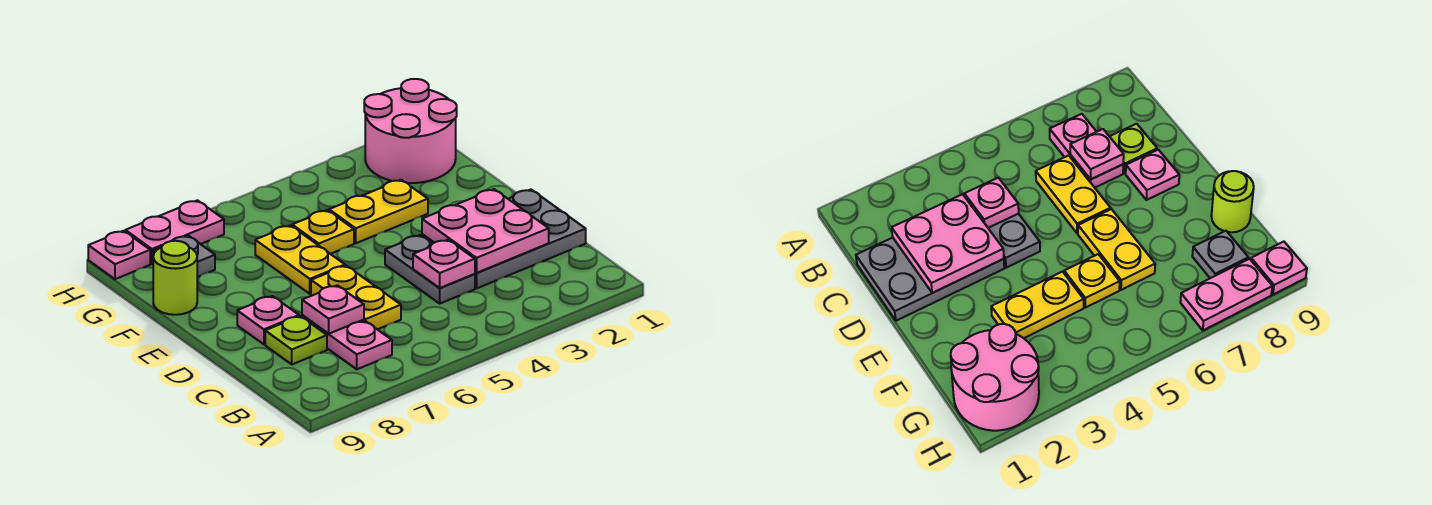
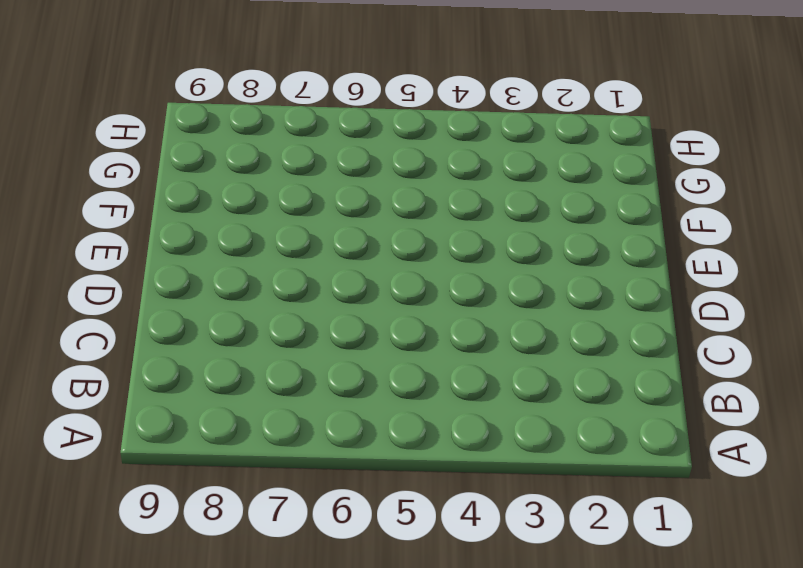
none -> pink plate B7:C7 level 1
none -> grey plate C1:D3 level 1
none -> grey plate C4:D4 level 1

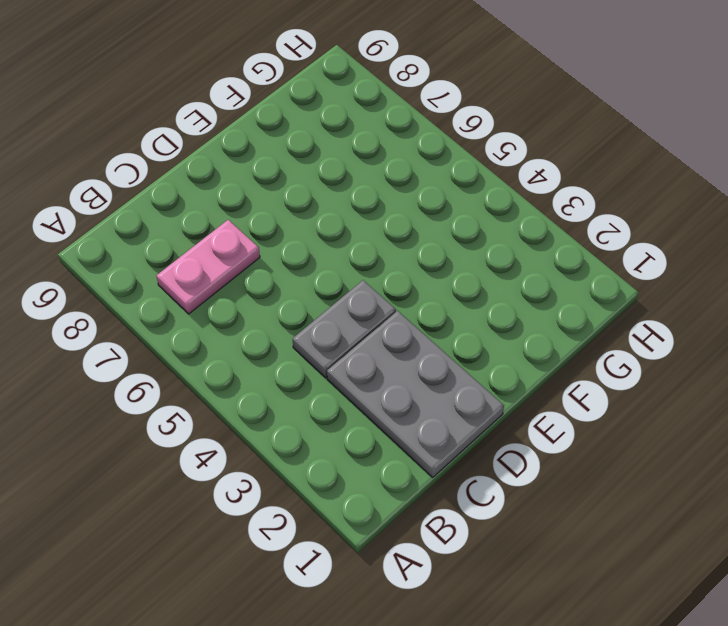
none -> yellow plate C6:D6 level 1
none -> lime plate C8 level 1
none -> pink plate D8 level 1

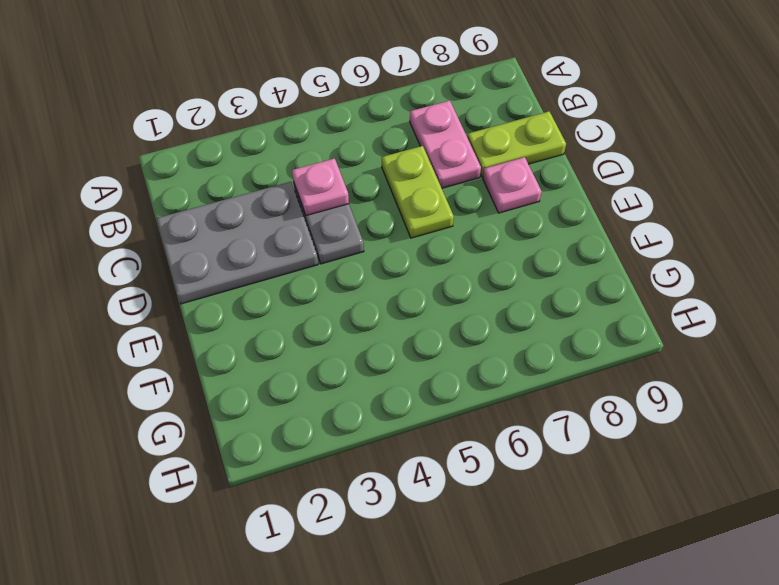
lime plate C6:D6 level 1 -> yellow plate C6:D6 level 1
lime plate C8:C9 level 1 -> lime plate C8 level 1
none -> yellow plate E6:F6 level 1
none -> yellow plate F3:F4 level 1
none -> yellow plate F5 level 1

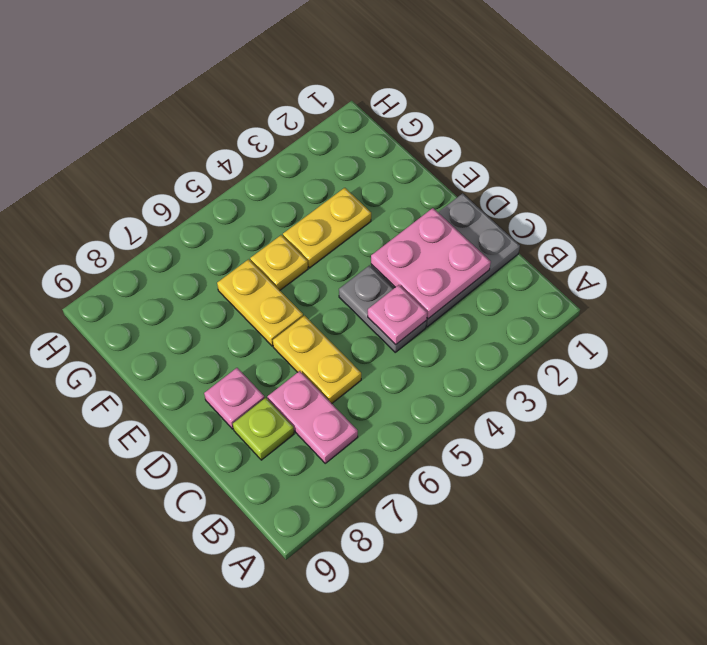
none -> lime round brick F9 level 1
none -> pink round brick G1:H2 level 1
none -> grey plate G8 level 1

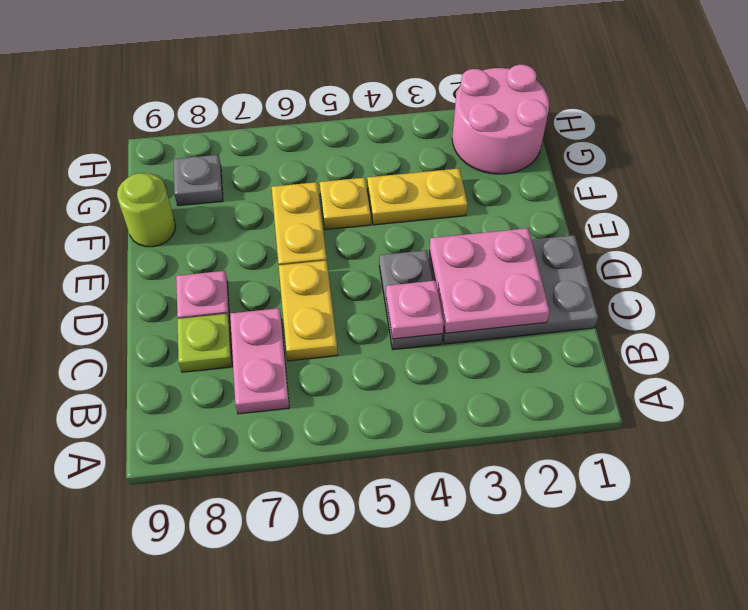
none -> pink plate H7:H8 level 1
none -> pink plate H9 level 1
none -> pink plate C7 level 2

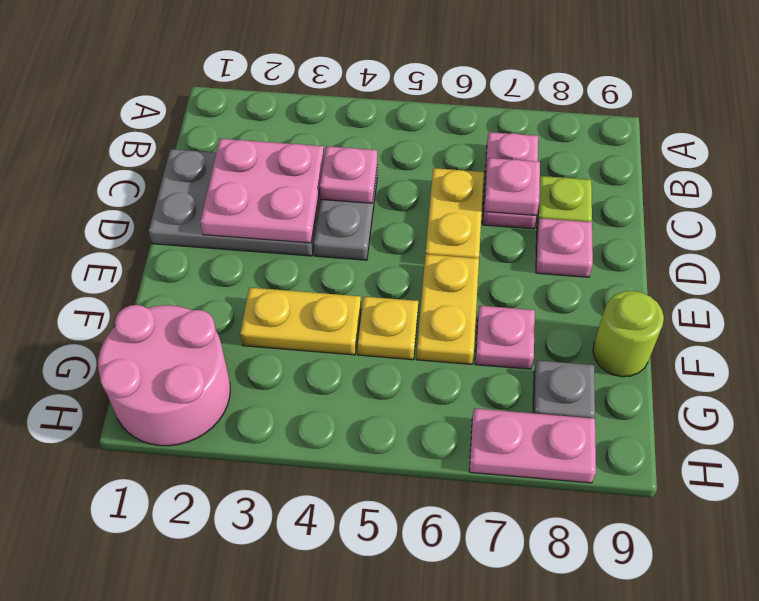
pink plate F7 level 1 -> pink plate H9 level 1

